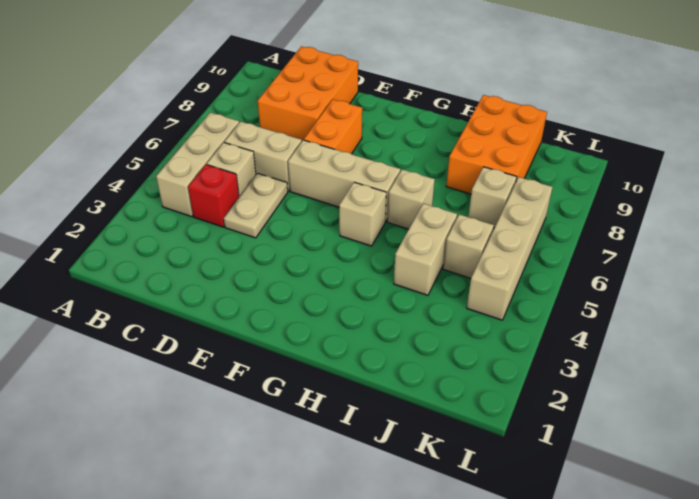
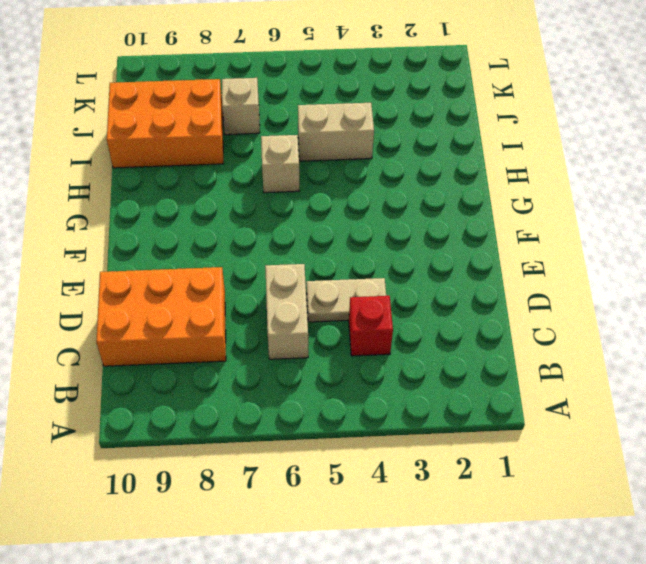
none -> tan brick B4:B6 level 1
none -> tan brick C5 level 1
none -> tan brick E6:G6 level 1

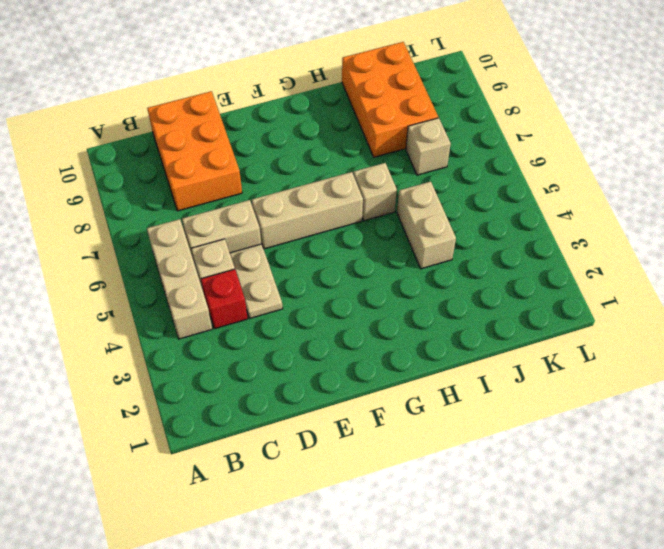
none -> orange brick E7:E8 level 1
none -> tan brick G5 level 1
none -> tan brick J5 level 1

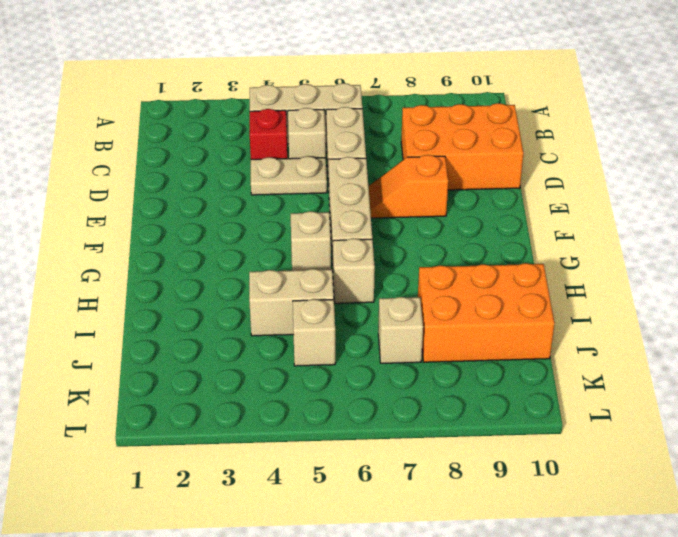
orange slope E7:E8 level 1 top 8 -> orange brick E7:E8 level 1
none -> tan brick K4:K7 level 1

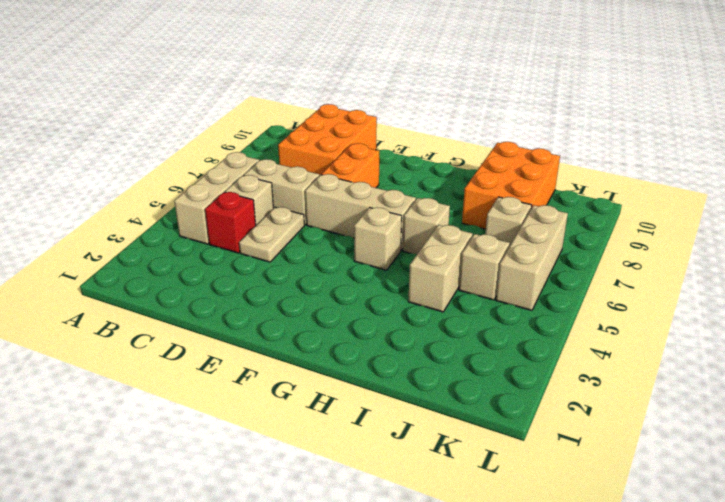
tan brick K5:K7 level 1 -> tan brick K4:K7 level 1

